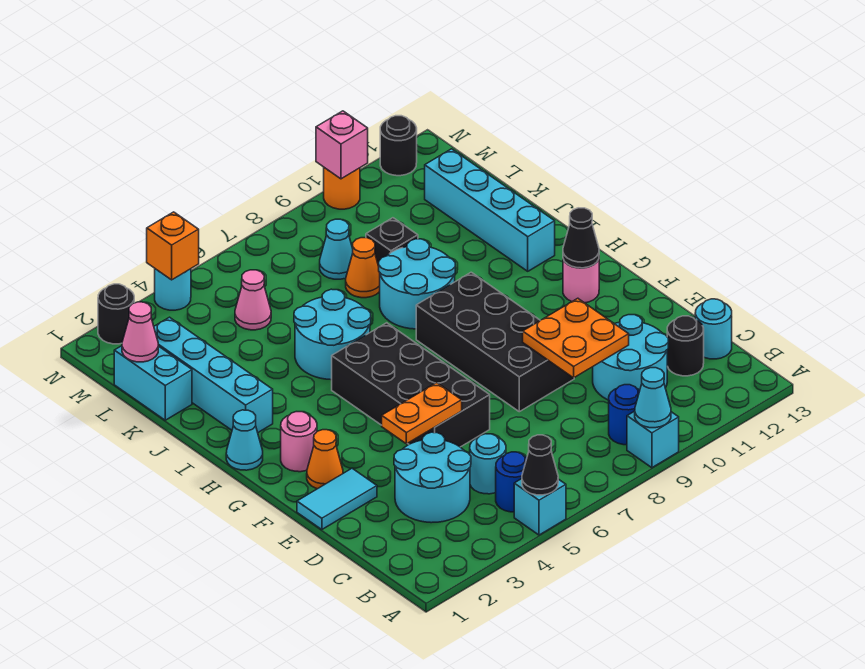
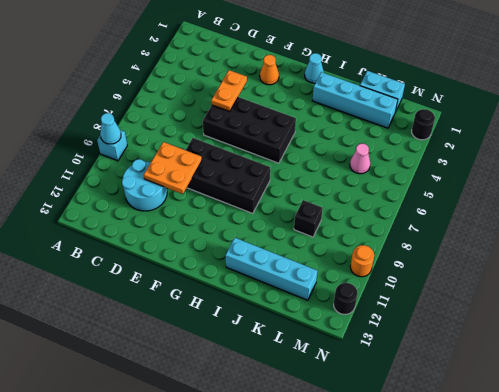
none -> cyan brick A5 level 1
none -> blue round brick B5 level 1
none -> blue round brick B9 level 1
none -> cyan round brick C3:D4 level 1

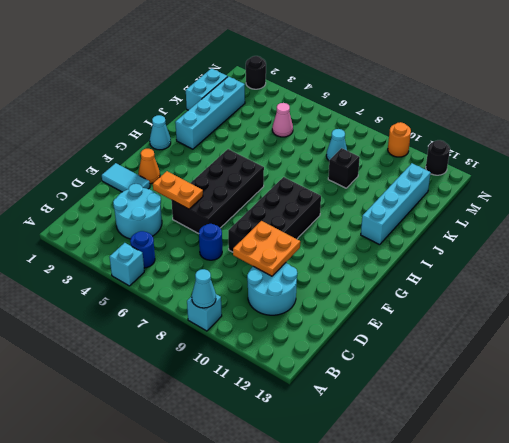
blue round brick D7 level 1 -> blue round brick B9 level 1
none -> cyan round brick C5 level 1
none -> black round brick C12 level 1
none -> cyan round brick C13 level 1
none -> pink round brick G2 level 1

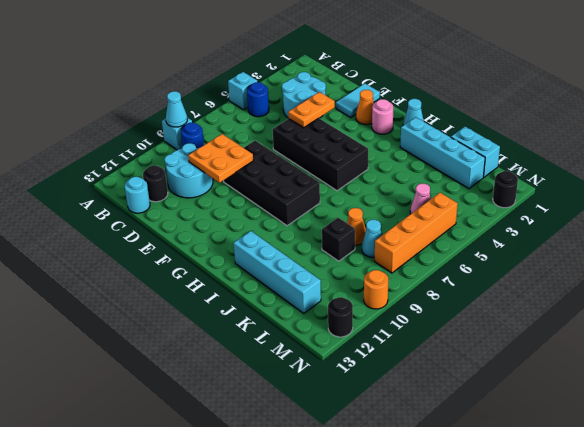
orange brick M5:M8 level 1 -> none
none -> cyan round brick C5 level 1
none -> pink round brick G12 level 1
none -> cyan round brick I5:J6 level 1
none -> cyan round brick I8:J9 level 1

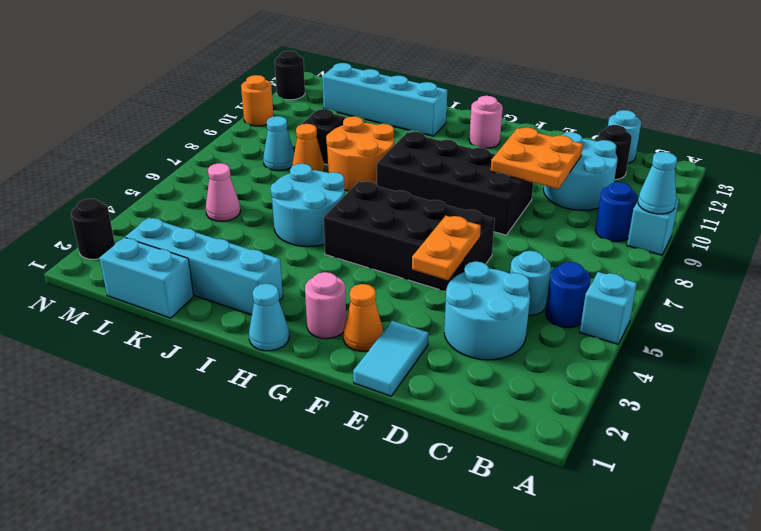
orange round brick I8:J9 level 1 -> cyan round brick I8:J9 level 1
none -> cyan round brick N4 level 1
none -> black cone A5 level 2
none -> black cone G12 level 2
none -> pink cone L1 level 2

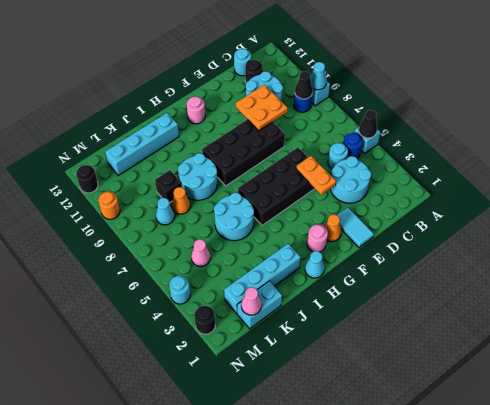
black cone B9 level 2 -> black cone G12 level 2
none -> orange brick N4 level 2
none -> pink brick N10 level 2

